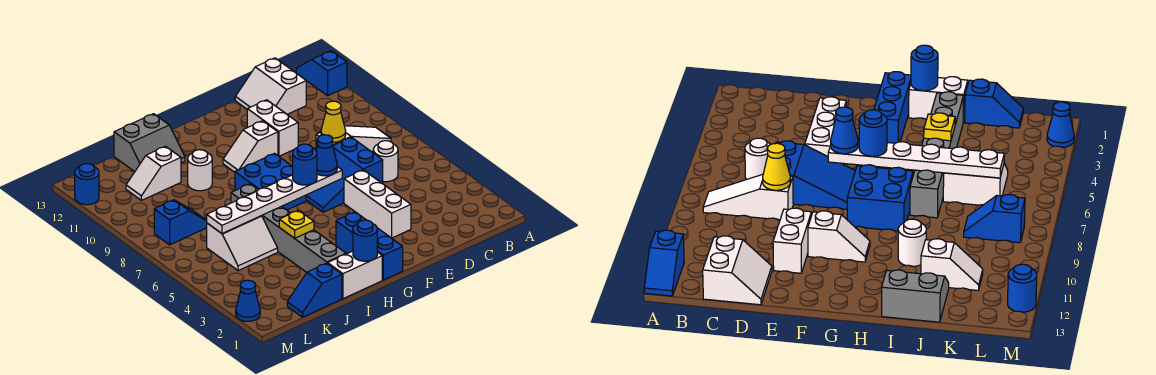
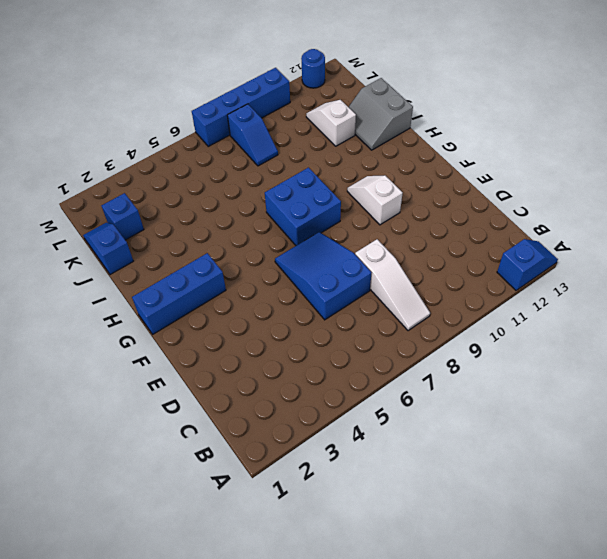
blue brick K2 level 1 -> none
blue brick M7:M10 level 1 -> none
none -> white round brick C6 level 1
none -> white slope C12:D13 level 1 top C
none -> white brick E3:E5 level 1

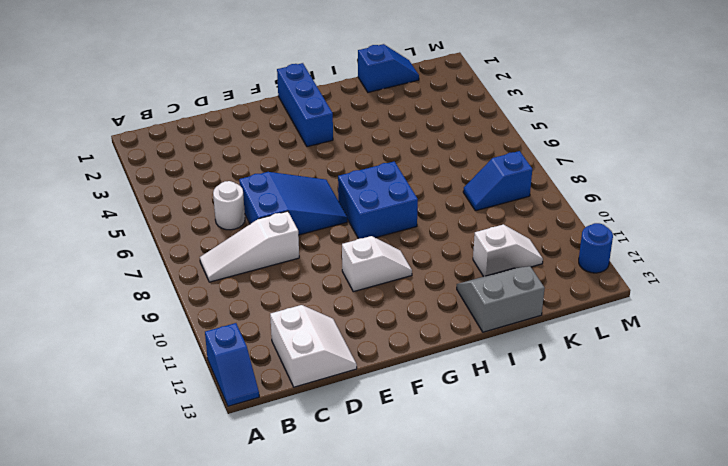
none -> white brick E3:E5 level 1
none -> white brick E10:E11 level 1
none -> white brick H1:I1 level 1

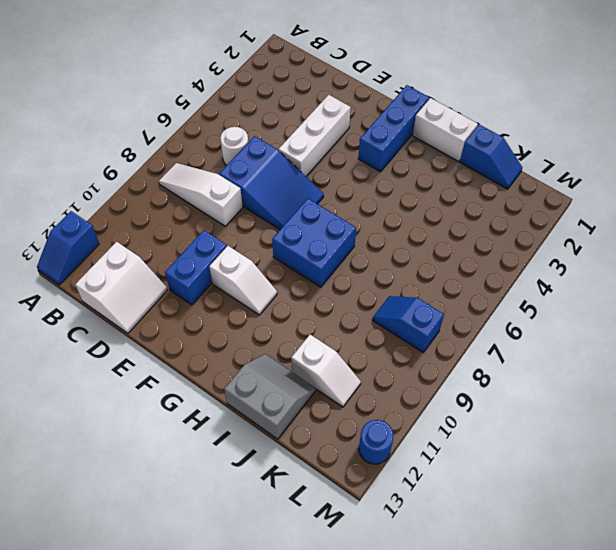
blue brick E10:E11 level 1 -> white brick E10:E11 level 1
none -> grey brick I2:I7 level 1
none -> white round brick I10 level 1
none -> white slope J5:K6 level 1 top 6

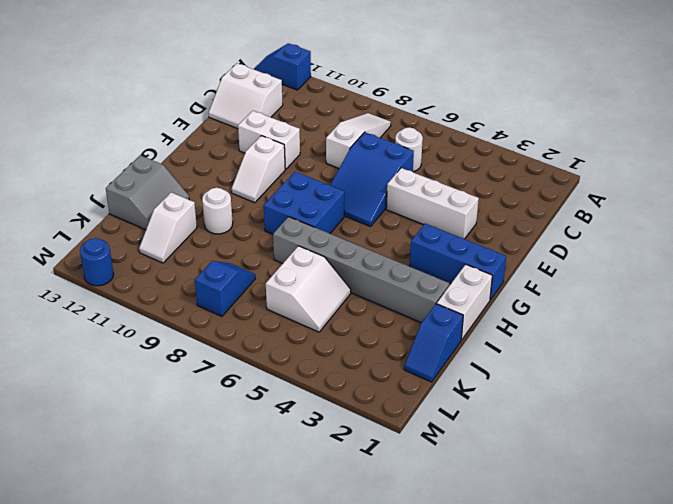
none -> blue cone M2 level 1
none -> yellow cone D8 level 2
none -> white plate F6:K6 level 2

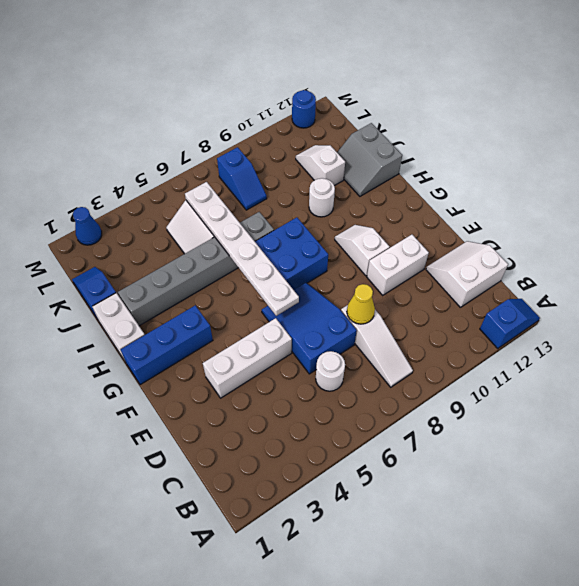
none -> blue round brick H1 level 2
none -> yellow plate I4 level 2
none -> blue cone F6 level 3

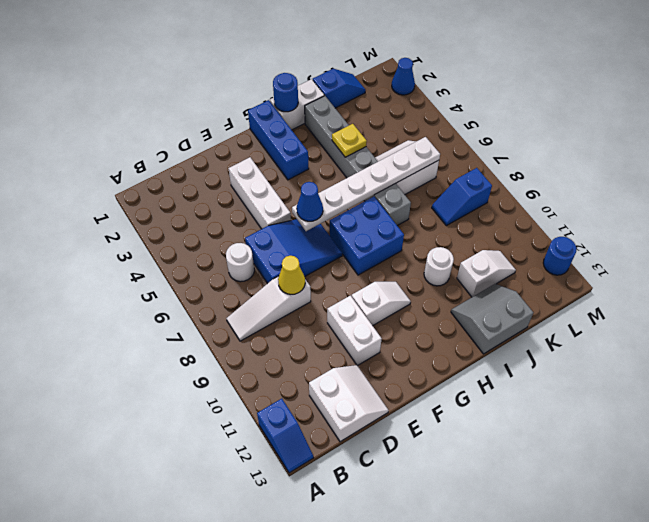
none -> blue round brick G6 level 3

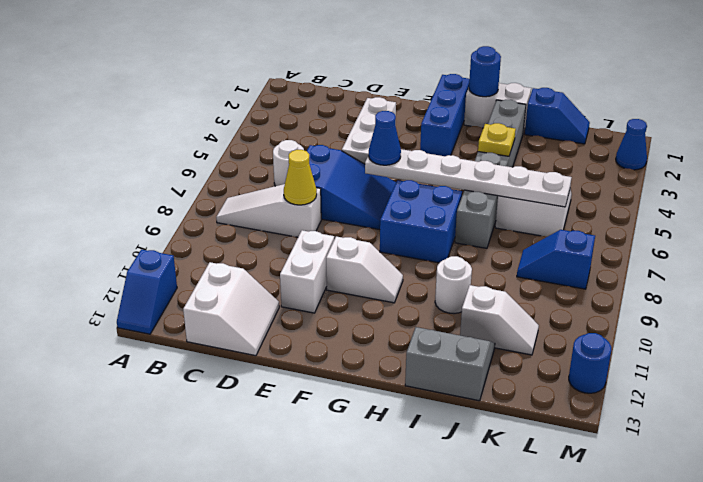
none -> blue round brick G6 level 3

